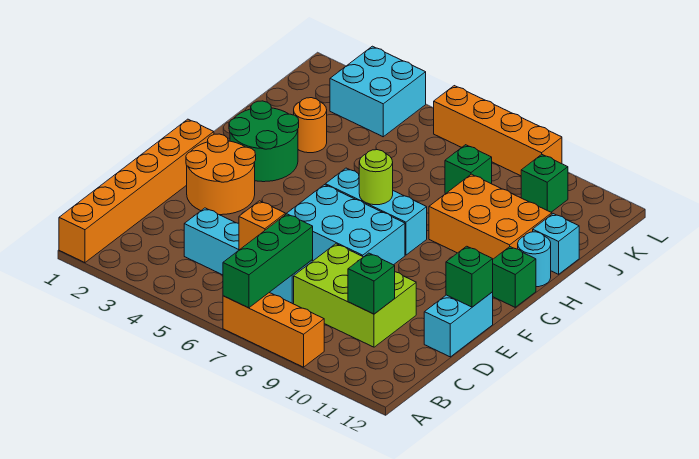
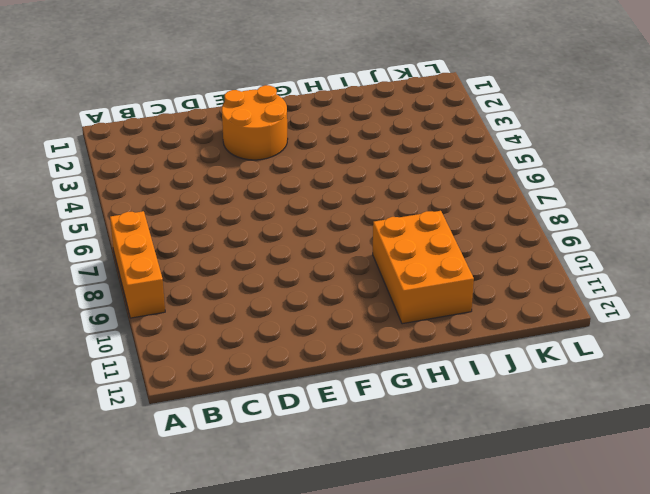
none -> orange brick A1:F1 level 1
none -> cyan brick C4:C7 level 1
none -> lime brick C8:D10 level 1

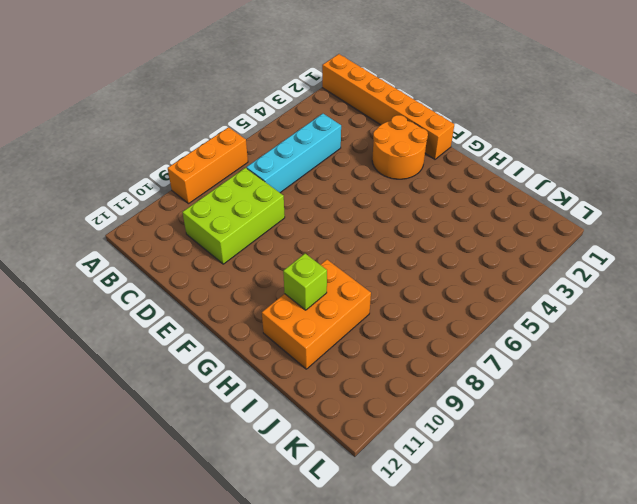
lime brick H10 level 2 -> none
none -> cyan brick D12:E12 level 1
none -> cyan brick E6:F8 level 1
none -> green round brick G2:H3 level 1

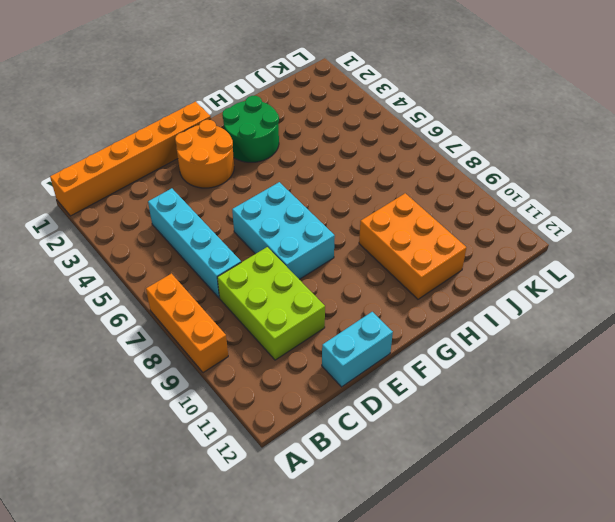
none -> cyan brick G6:G8 level 1
none -> green brick G12 level 1
none -> cyan round brick H12 level 1

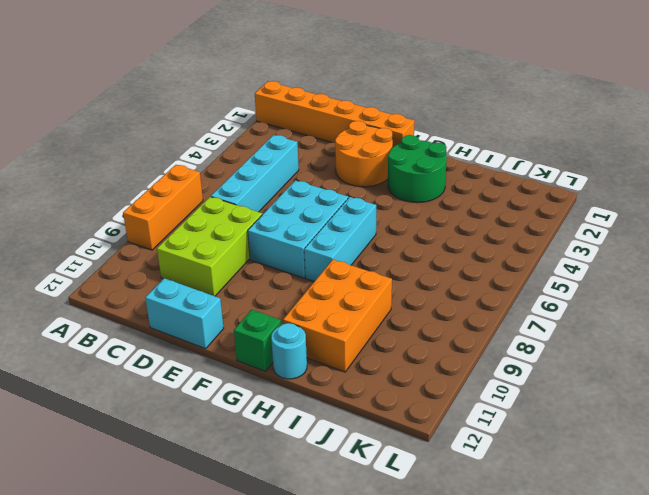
none -> orange round brick I3 level 1
none -> cyan brick I12 level 1
none -> green brick J8 level 1

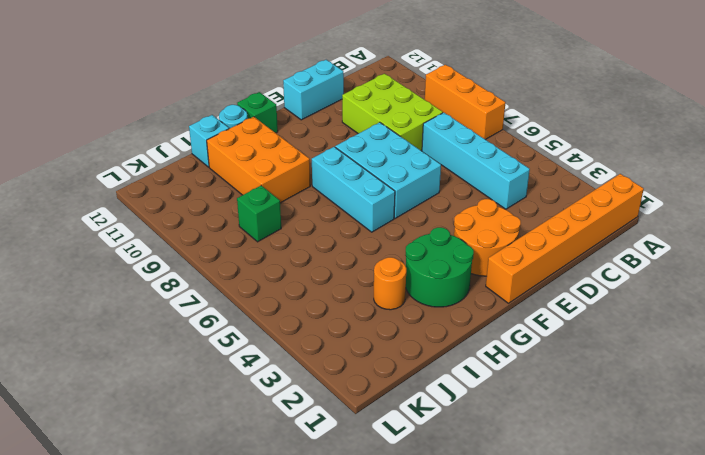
none -> cyan brick K3:L4 level 1
none -> green brick K10 level 1
none -> orange brick L6:L9 level 1

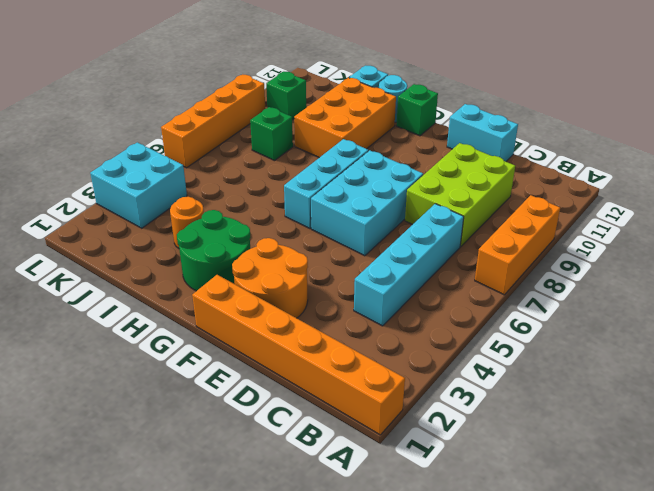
none -> green brick A7:C7 level 2
none -> orange brick C6 level 2
none -> green brick C10 level 2

